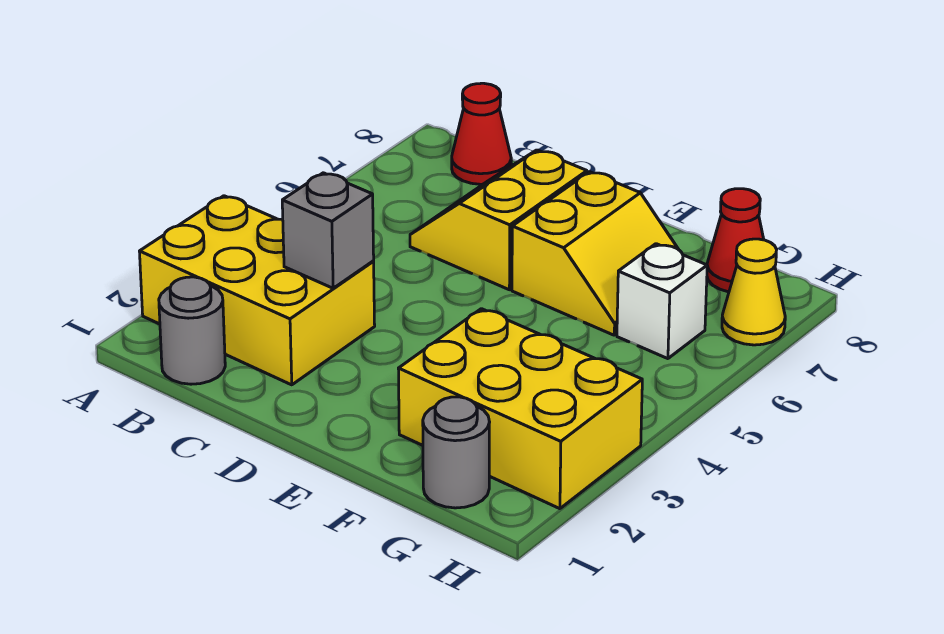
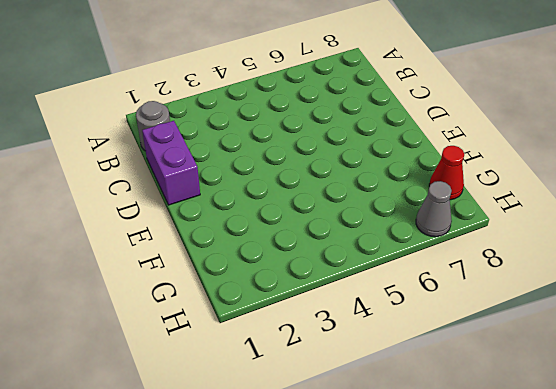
purple brick C1:D1 level 1 -> none
grey cone H7 level 1 -> yellow cone H7 level 1
none -> yellow brick A2:C3 level 1
none -> red cone B8 level 1

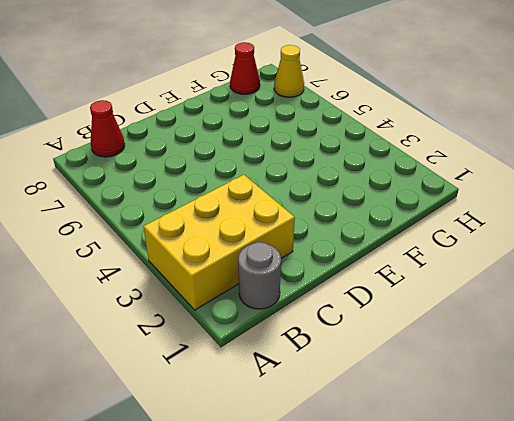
none -> yellow slope C6:D7 level 1 top D
none -> yellow slope E6:F7 level 1 top E

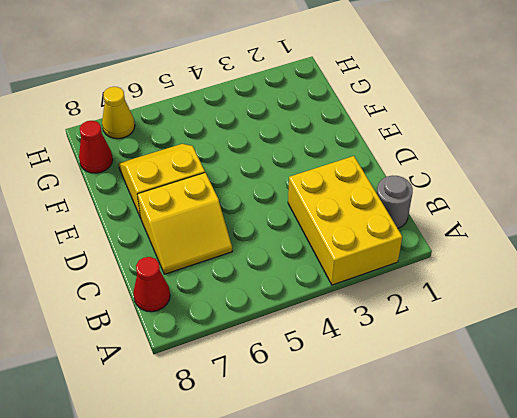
none -> yellow brick F2:H3 level 1
none -> grey round brick G1 level 1

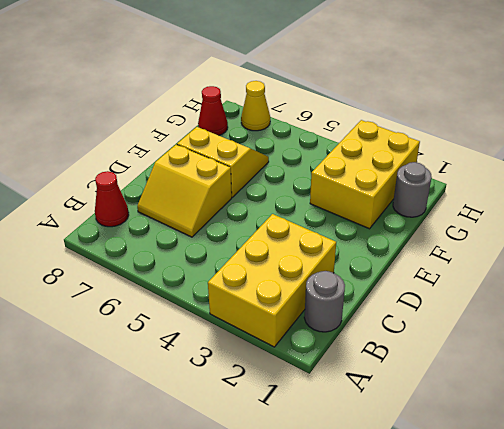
none -> white brick G6 level 1
none -> grey brick C3 level 2

